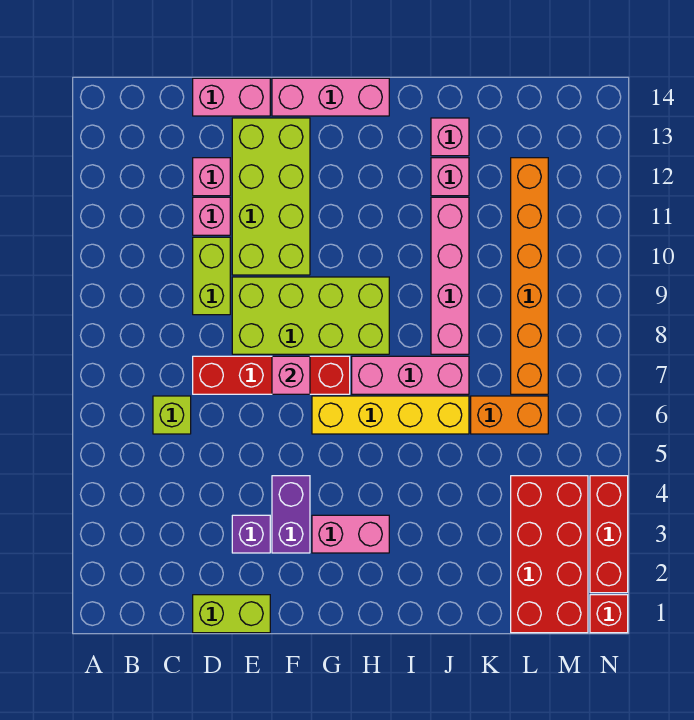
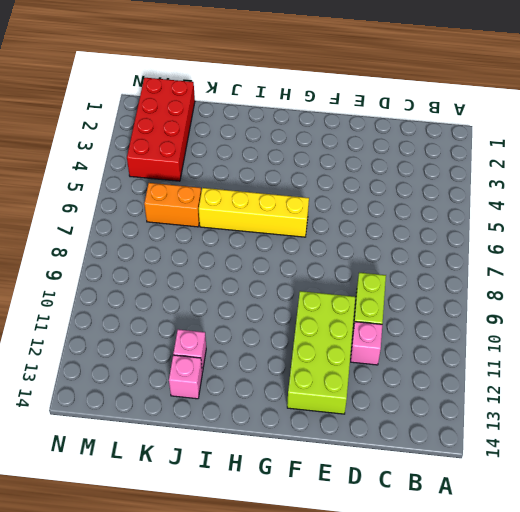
none -> lime brick C6 level 1
none -> lime brick D1:E1 level 1
none -> red brick D7:G7 level 1

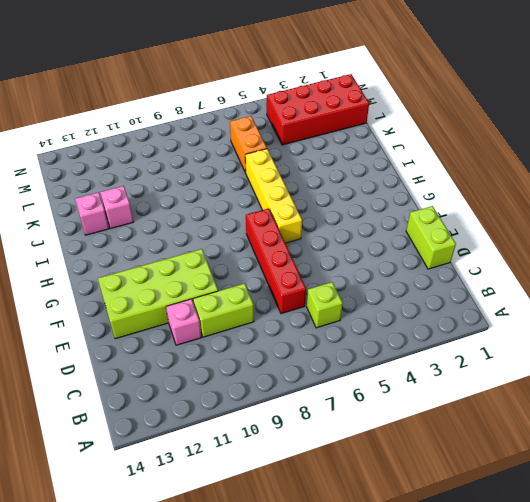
none -> pink brick D12 level 1
none -> pink brick D14:E14 level 1
none -> purple brick E3 level 1

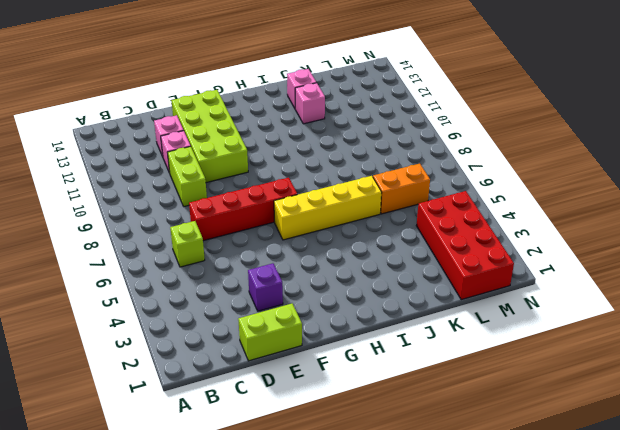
none -> pink brick D14:E14 level 1
none -> lime brick E8:H9 level 1
none -> purple brick F3:F4 level 1

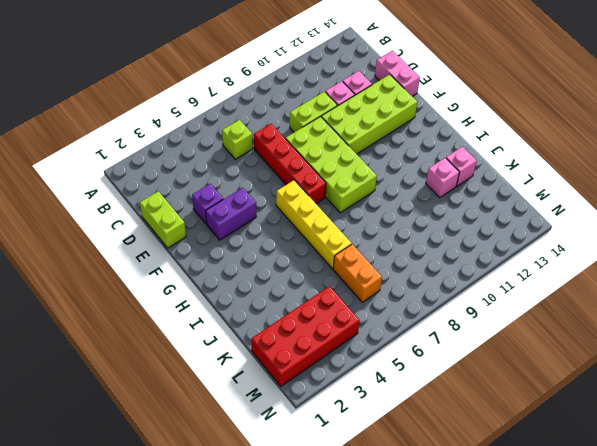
none -> pink brick F14:H14 level 1
none -> pink brick G3:H3 level 1
none -> pink brick H7:J7 level 1

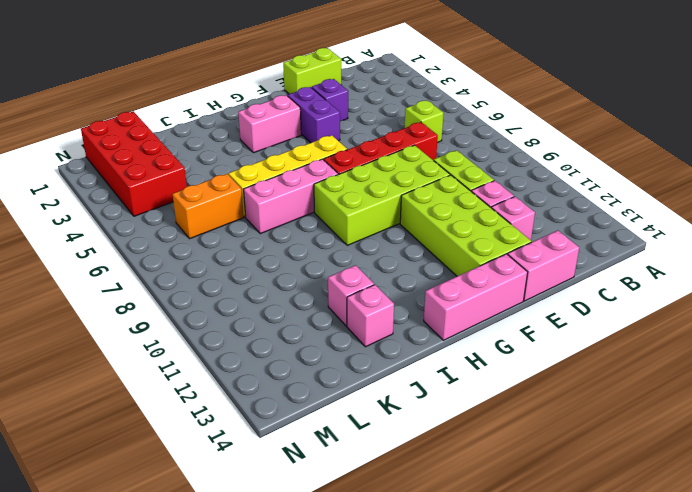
none -> pink brick J8:J11 level 1
none -> orange brick L7:L12 level 1
none -> red brick N1 level 1

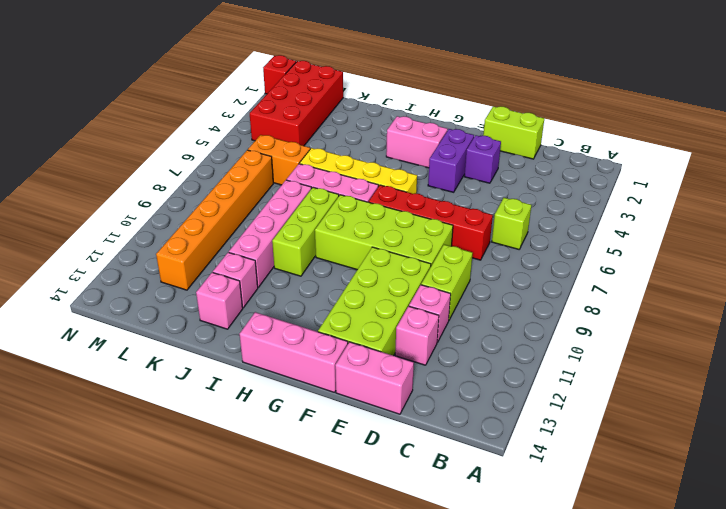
lime brick I8:I10 level 1 -> none
none -> red brick N2:N4 level 1
none -> pink brick F7 level 2

